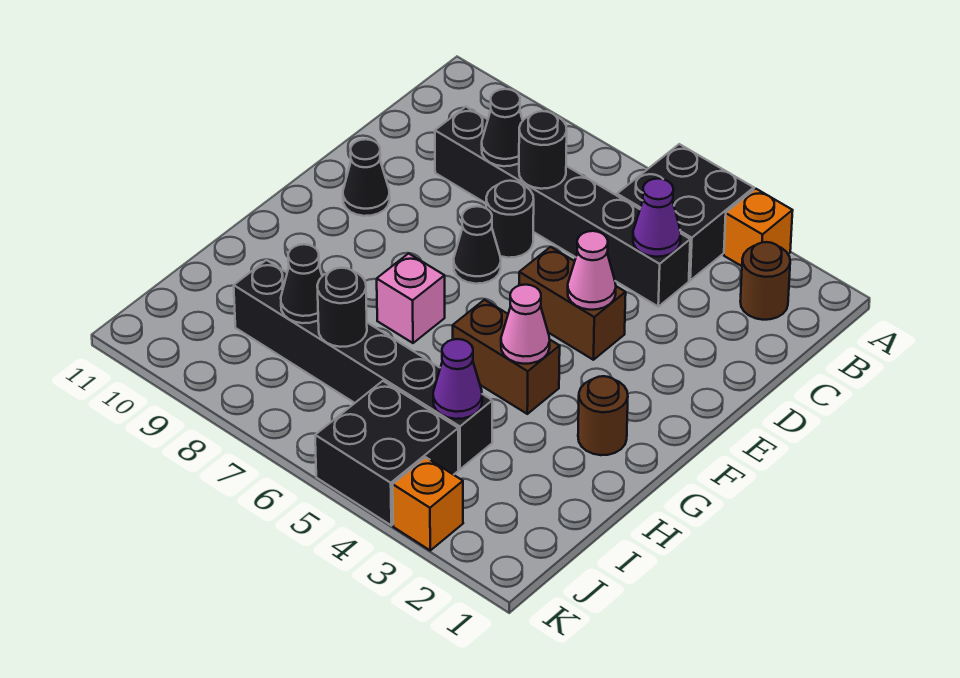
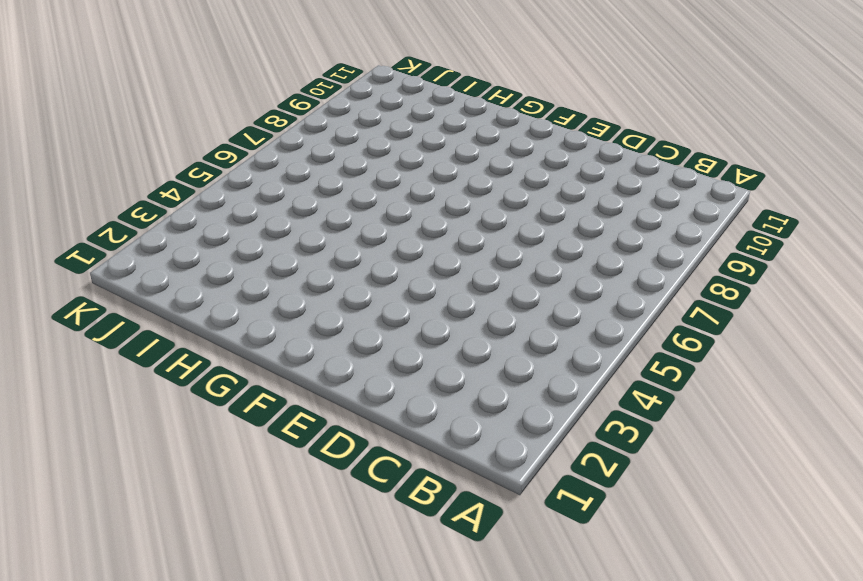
none -> orange brick A3 level 1
none -> black brick A4:B5 level 1
none -> brown round brick B2 level 1

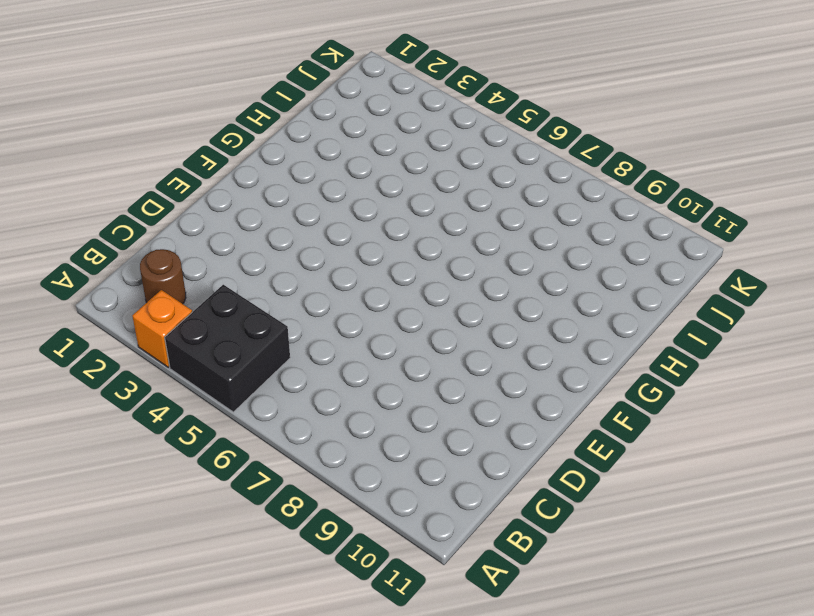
none -> black brick C4:C9 level 1
none -> black round brick D7 level 1
none -> brown brick E4:E5 level 1

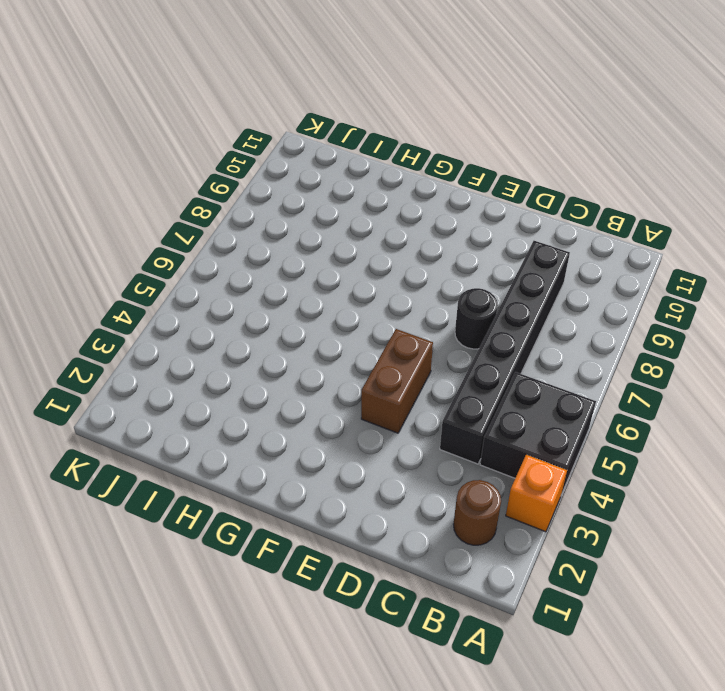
none -> black cone E7 level 1
none -> black cone E10 level 1
none -> brown round brick G2 level 1

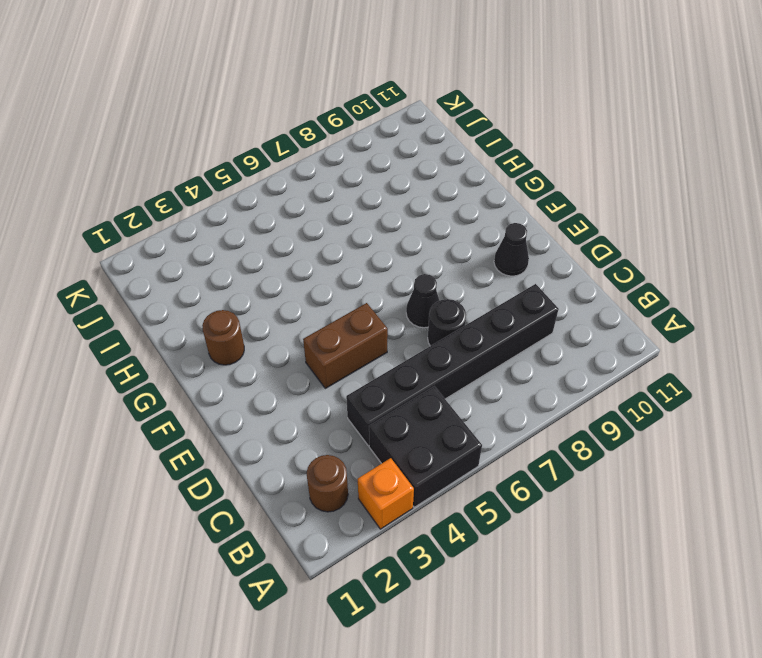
none -> brown brick G4:G5 level 1
none -> pink brick G7 level 1
none -> black brick I4:I9 level 1

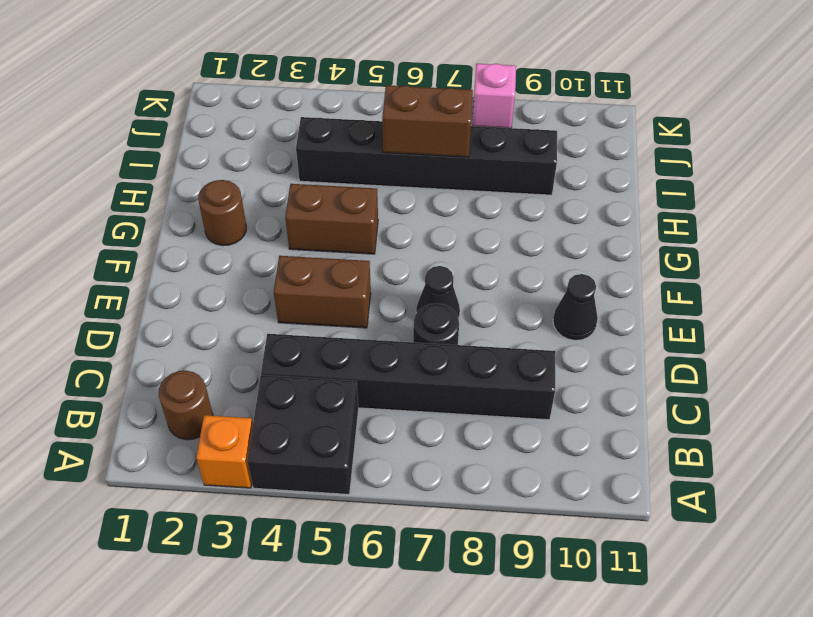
brown brick I6:I7 level 2 -> black round brick I7 level 2
pink brick K8 level 1 -> pink brick G7 level 1
none -> black brick J4:K5 level 1
none -> orange brick K3 level 1
none -> purple cone C4 level 2

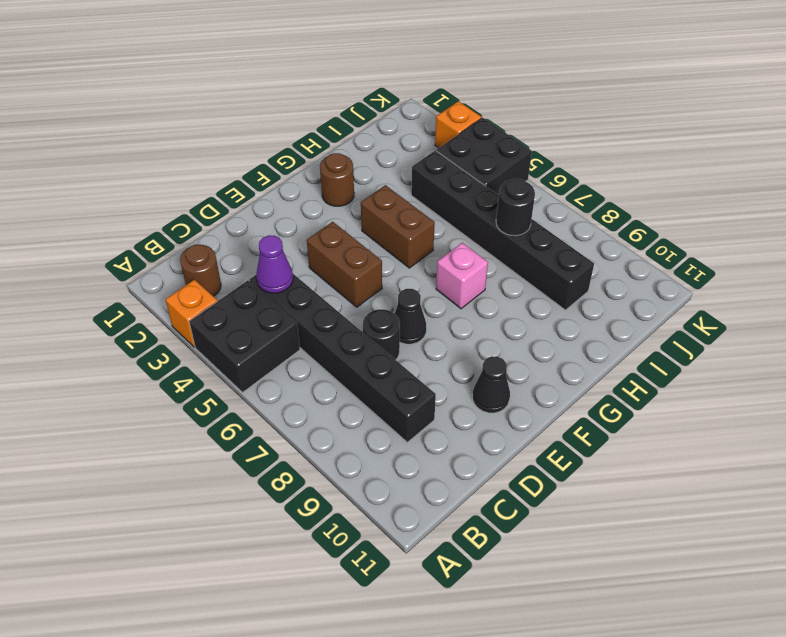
none -> black round brick C7 level 2
none -> black cone C8 level 2
none -> pink cone E4 level 2

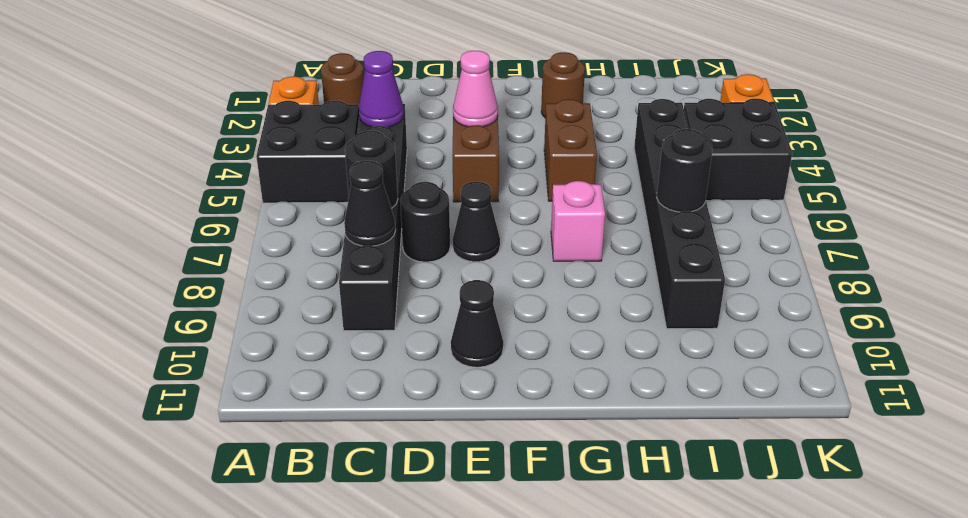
none -> pink cone G4 level 2
none -> purple cone I4 level 2
none -> black cone I8 level 2

